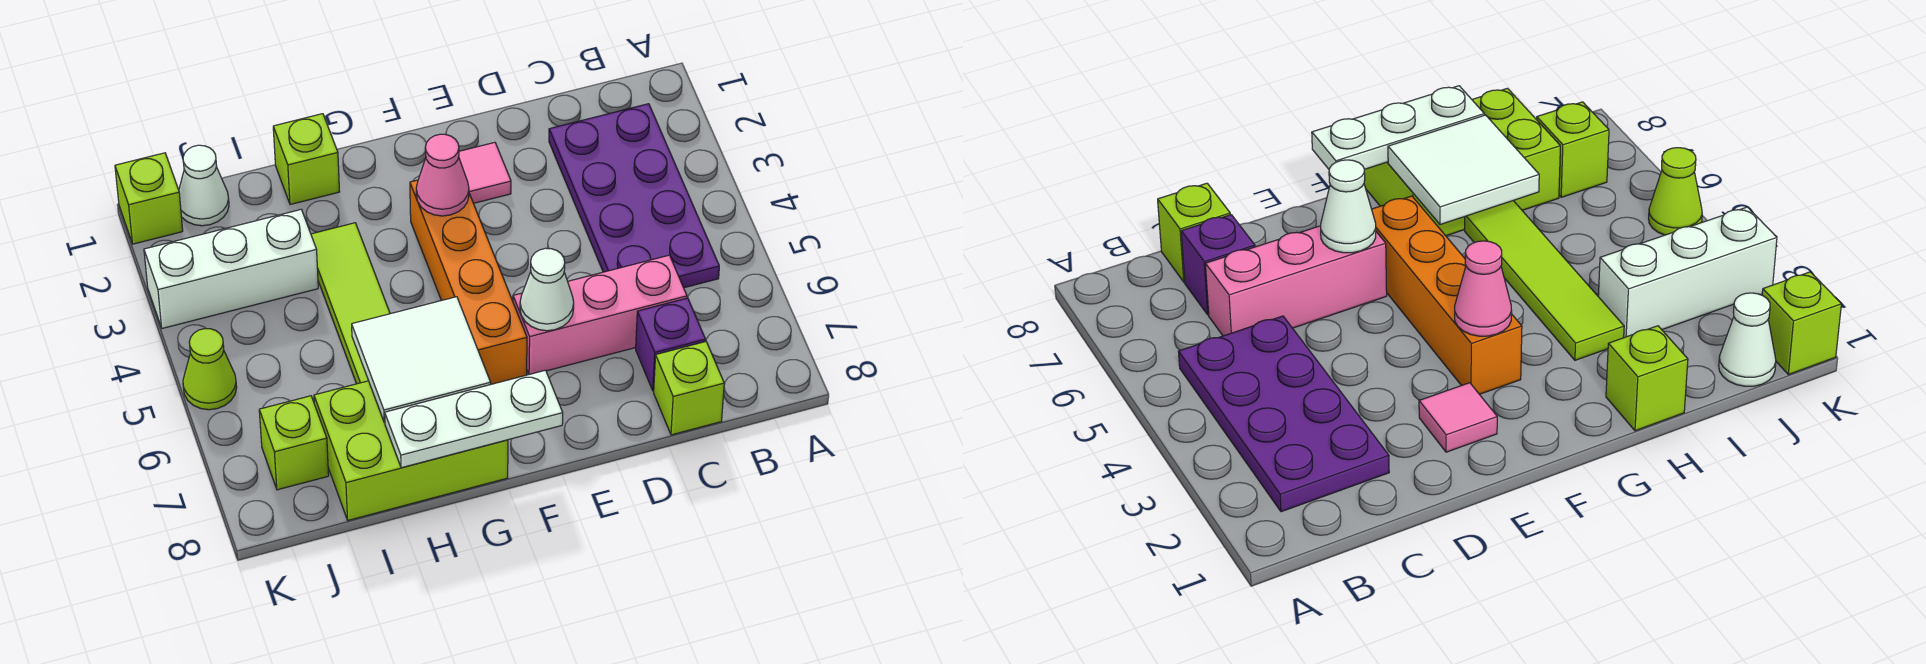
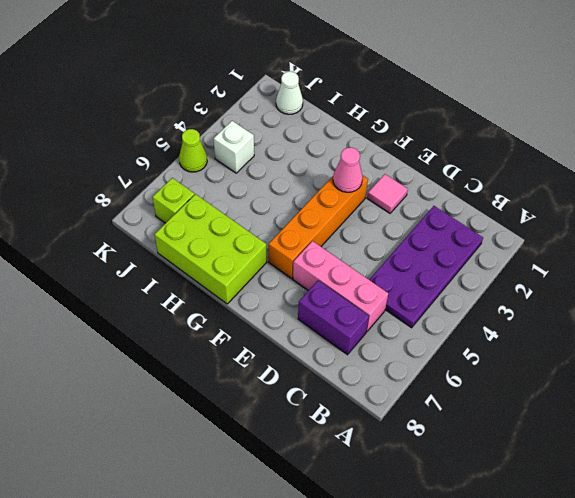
purple brick C7:D7 level 1 -> purple brick C7 level 1
white brick J4 level 1 -> none
none -> lime brick C8 level 1
none -> lime brick H1 level 1
none -> lime tile H3:H6 level 1

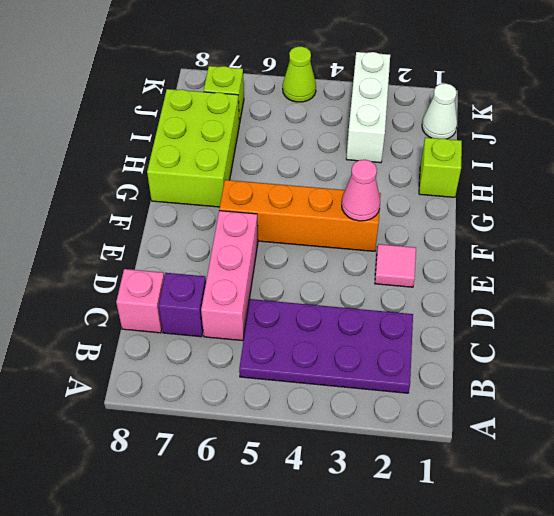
pink brick C8 level 1 -> lime brick C8 level 1
none -> lime tile H3:H6 level 1
none -> lime brick K1 level 1
none -> white cone E6 level 2

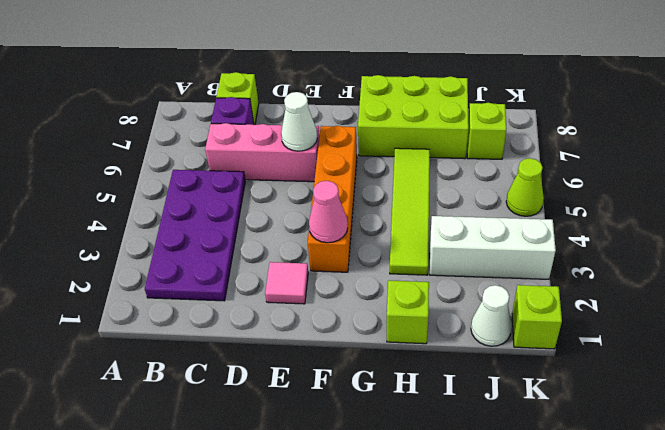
none -> white plate F8:H8 level 2
none -> white tile G6:H7 level 2

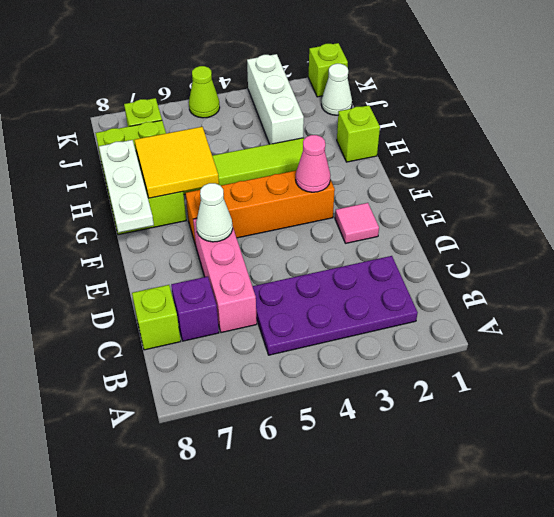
yellow tile G6:H7 level 2 -> white tile G6:H7 level 2

